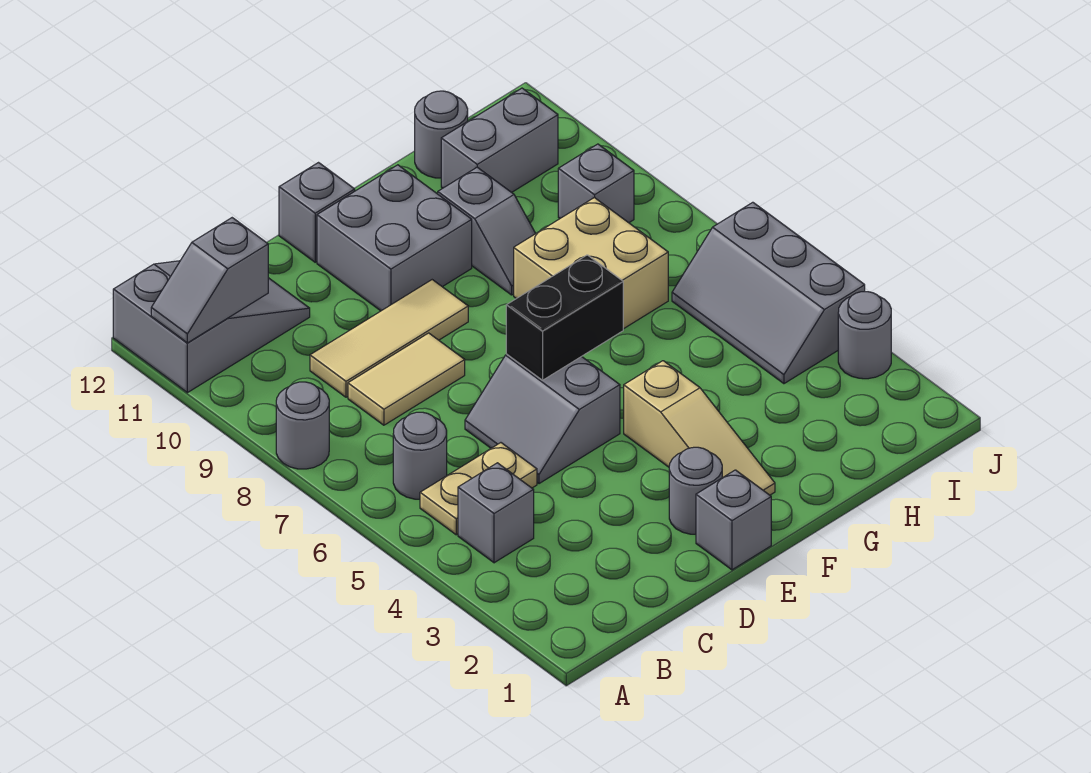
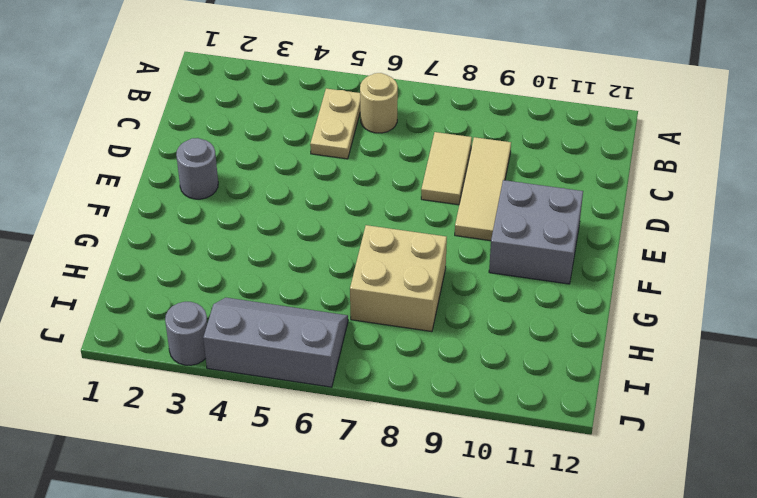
tan round brick B6 level 1 -> grey round brick B6 level 1
none -> grey round brick A8 level 1
none -> grey slope A11:C12 level 1 top A
none -> grey brick B4 level 1

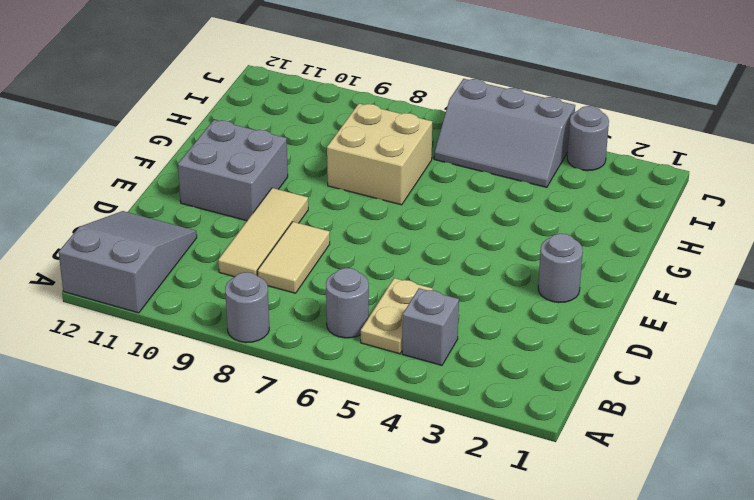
none -> grey slope D5:E6 level 1 top E
none -> grey brick E1 level 1
none -> grey brick E12 level 1

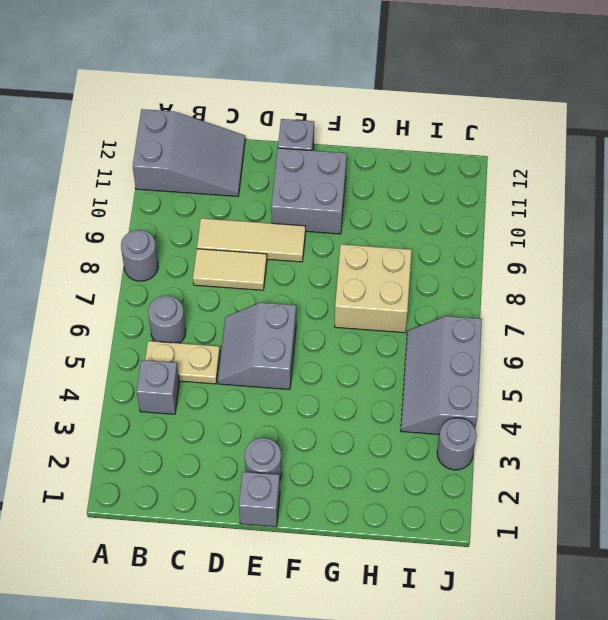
none -> tan slope F2:F4 level 1 top 4
none -> grey slope G9:G10 level 1 top 10
none -> grey brick H11:I11 level 1

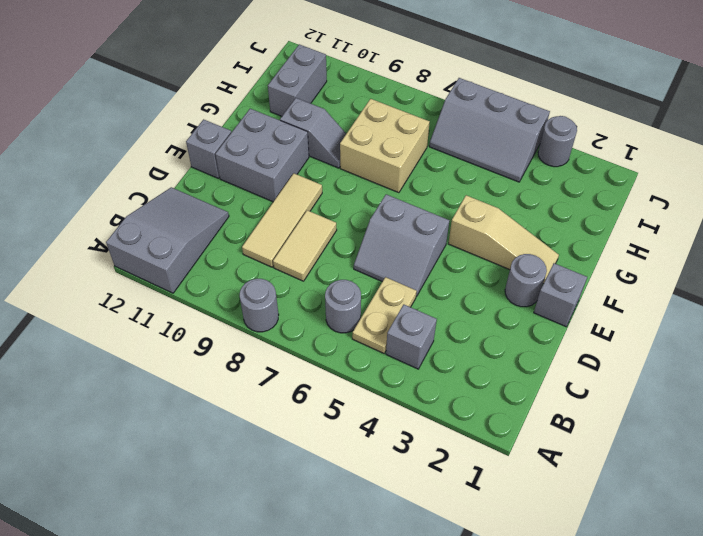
none -> grey round brick H12 level 1
none -> grey brick I9 level 1
none -> grey slope A11:B11 level 2 top B

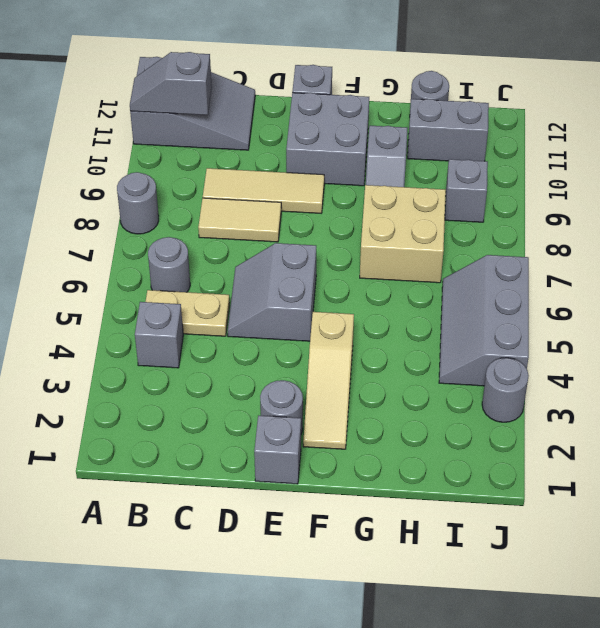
none -> black brick E6:F6 level 2

